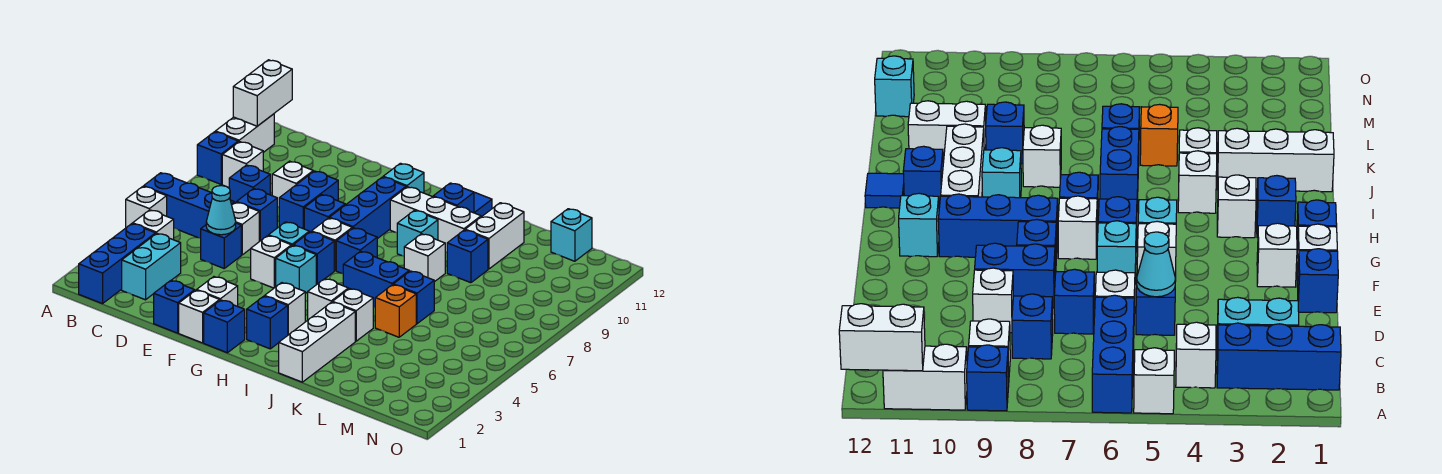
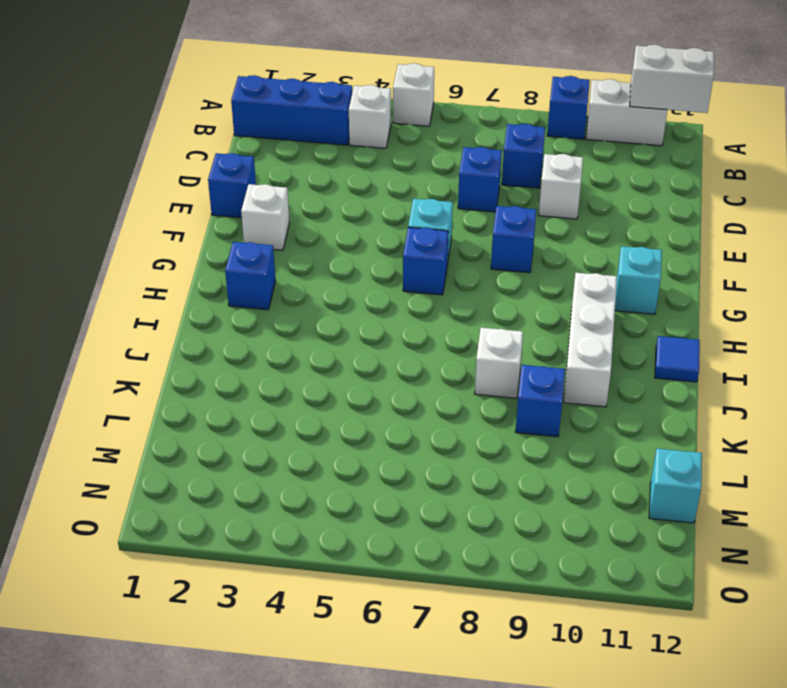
none -> blue brick A6:C6 level 1
none -> white brick B9 level 1
none -> cyan brick C2:C3 level 1
none -> blue brick D5 level 1

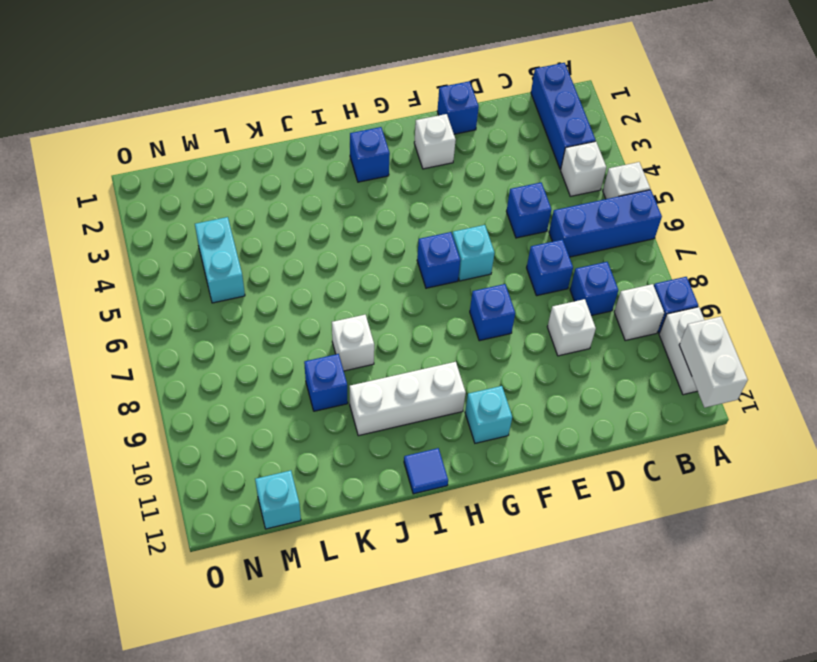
cyan brick M4:M5 level 1 -> cyan brick C2:C3 level 1
none -> white brick D6 level 1
none -> blue brick E8:E9 level 1
none -> white brick F1 level 1
none -> white brick F5 level 1

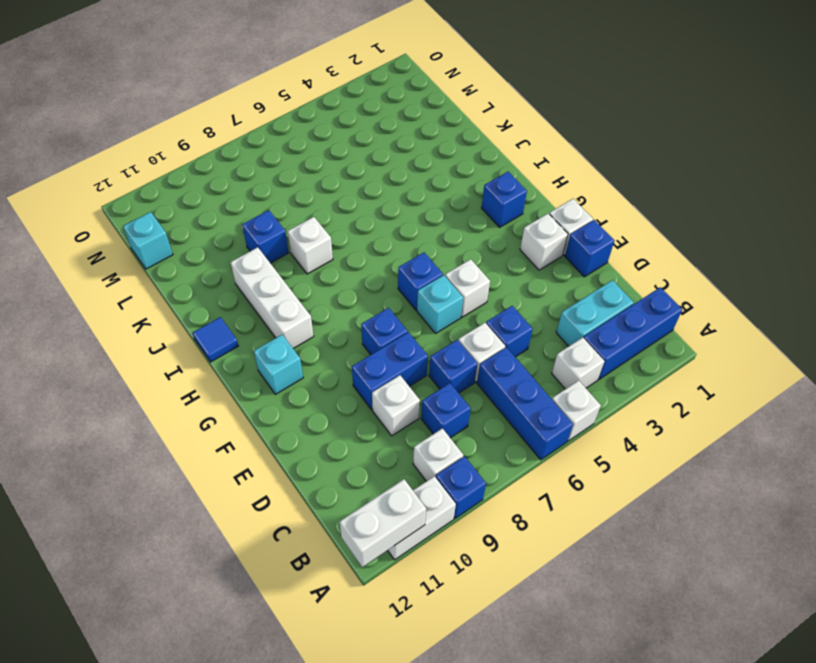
none -> blue brick G1 level 1
none -> cyan brick G5 level 1
none -> white brick G7 level 1
none -> blue brick G8:G10 level 1

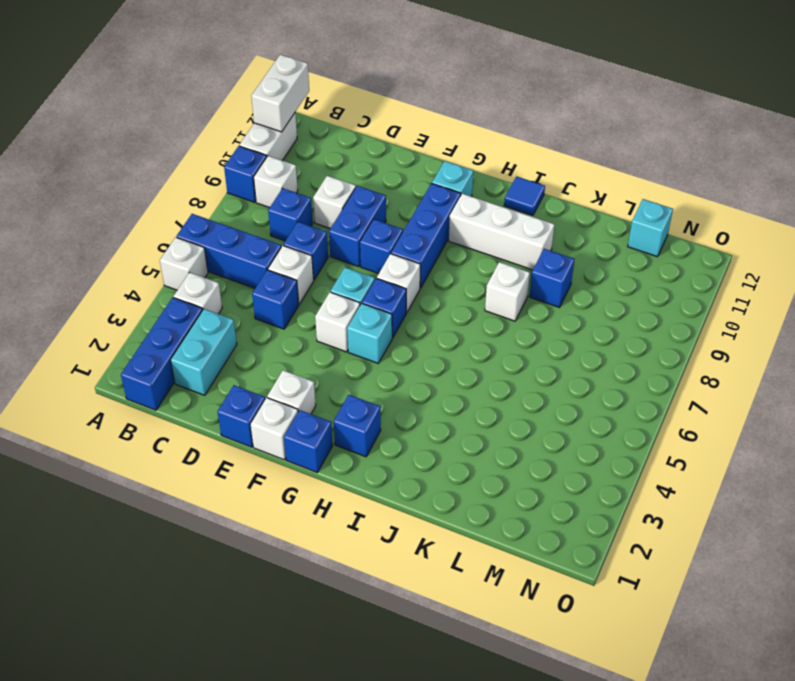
none -> white brick H3 level 1
none -> blue brick H7 level 1
none -> white brick I4 level 1
none -> blue brick I6:J6 level 1

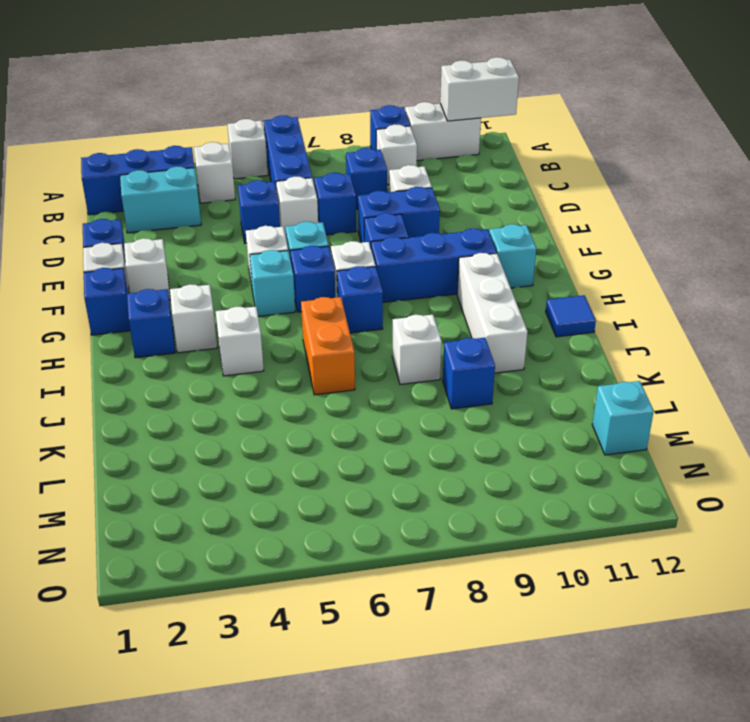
orange brick I6:J6 level 1 -> blue brick I6:J6 level 1
none -> cyan brick I9 level 1
none -> blue brick I11 level 1
none -> white brick J1:J3 level 1
none -> white brick J4 level 1

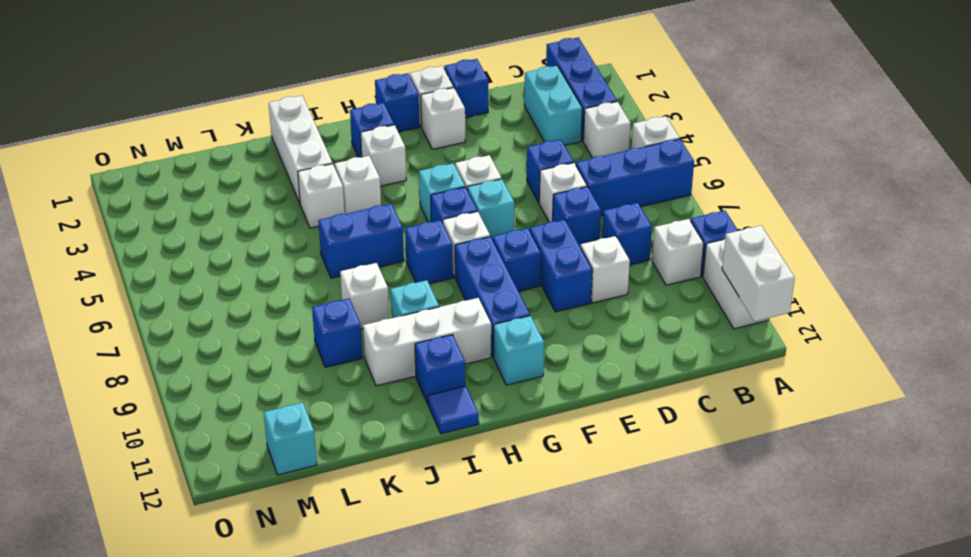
none -> orange brick K5 level 1
none -> blue brick K6 level 1
none -> white brick K10:K11 level 1
none -> cyan cone D5 level 2

